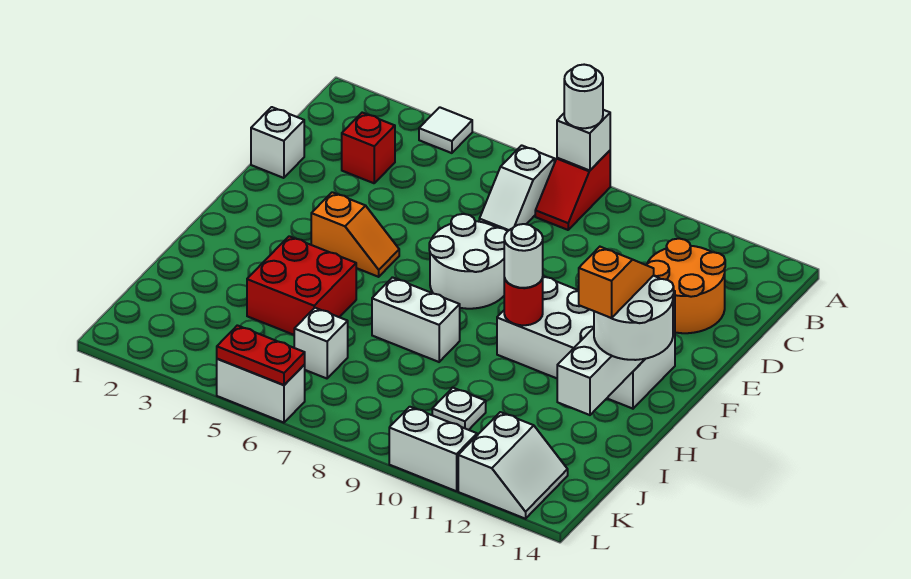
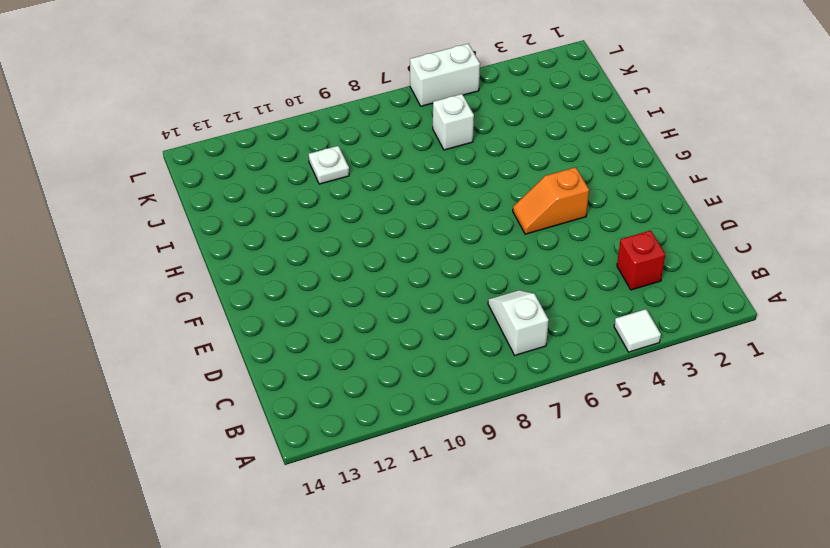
none -> red slope A8:B8 level 1 top A
none -> orange round brick C12:D13 level 1
none -> white brick D1 level 1

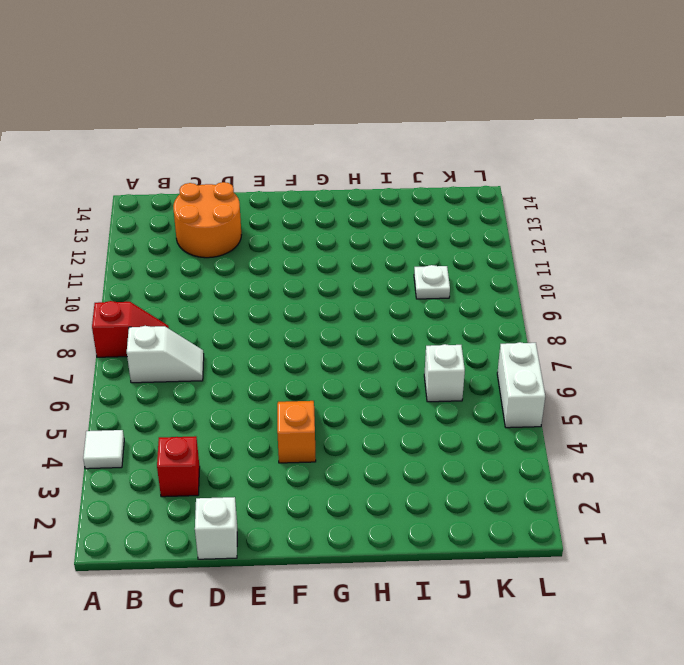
none -> white round brick E7:F8 level 1
none -> white brick F10:G13 level 1
none -> red brick H4:I5 level 1

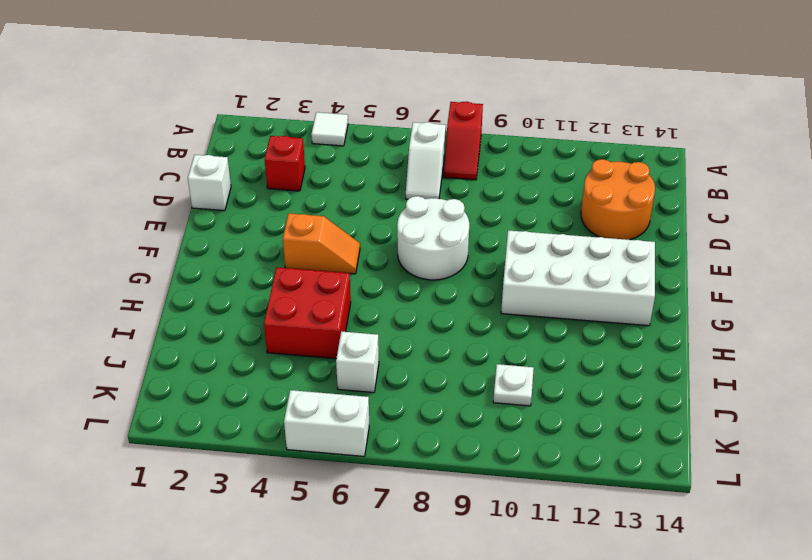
none -> white brick H7:H8 level 1
none -> white slope K12:L13 level 1 top 12
none -> white brick L10:L11 level 1

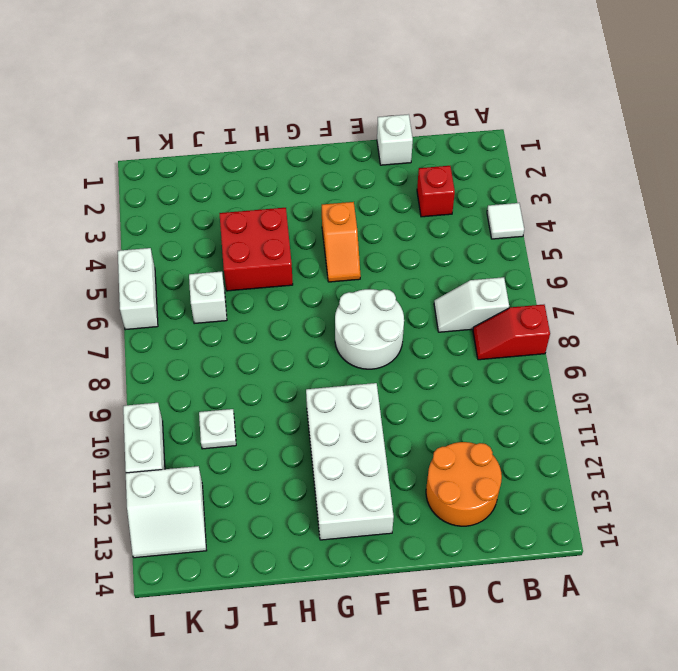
none -> white brick H7:H8 level 1
none -> white brick A8 level 2
none -> white brick F13:I13 level 2

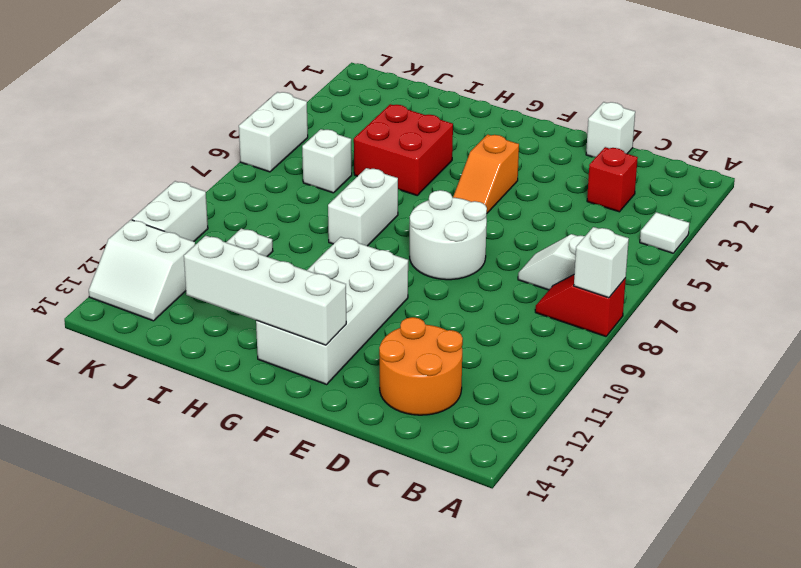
none -> red round brick G10 level 2
none -> red plate L5:L6 level 2
none -> white round brick A8 level 3

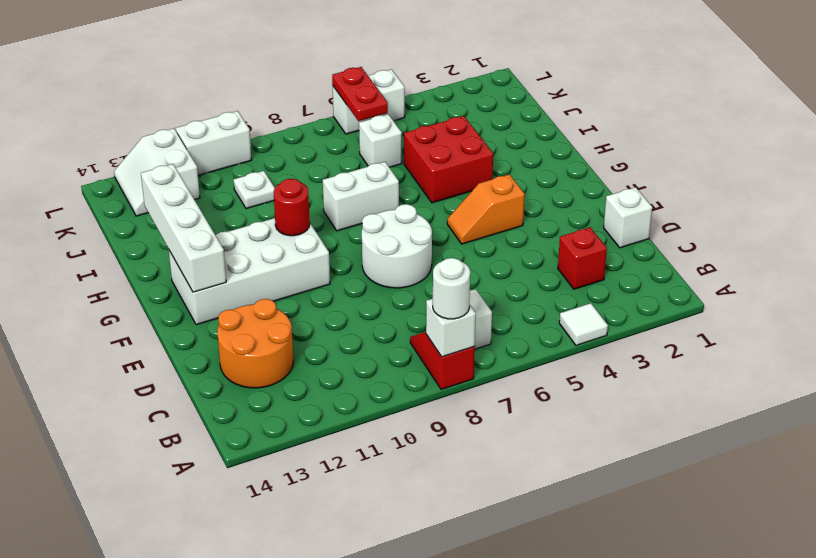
red plate K6:L6 level 2 -> red plate L5:L6 level 2
none -> white round brick G10 level 3
none -> white round brick G13:H14 level 3
none -> orange slope G13:H13 level 4 top H

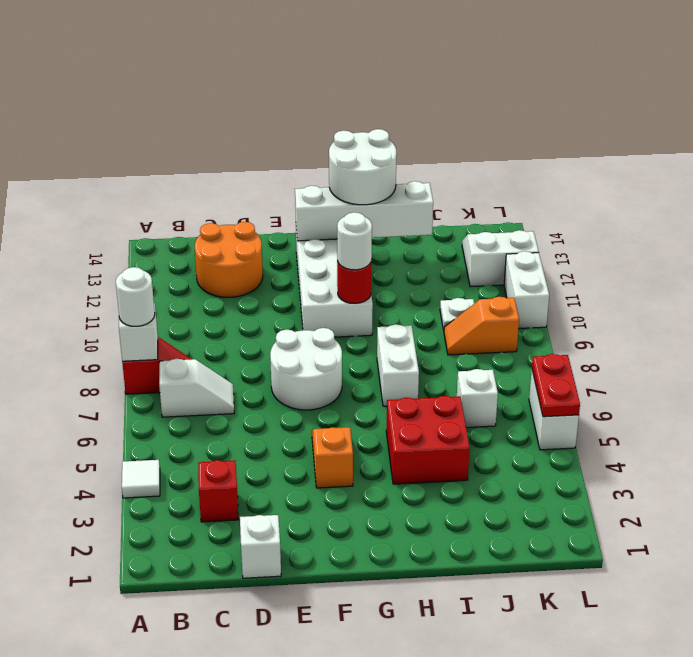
orange slope J9:K9 level 1 top K -> orange slope G13:H13 level 4 top H

